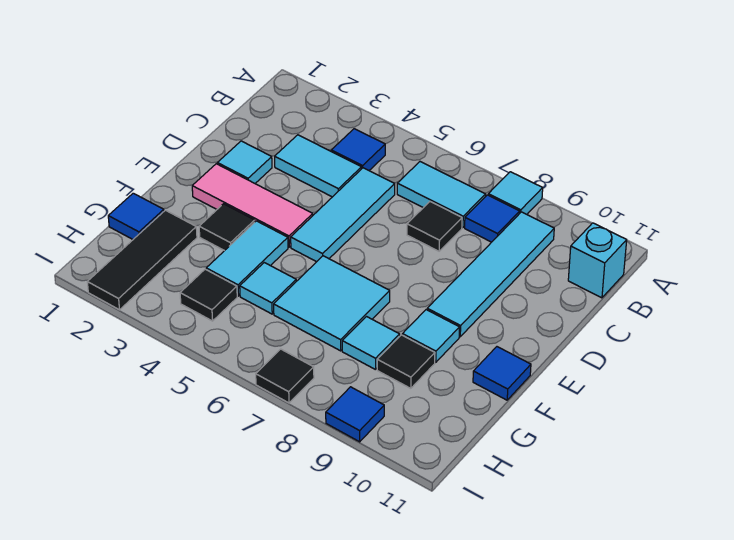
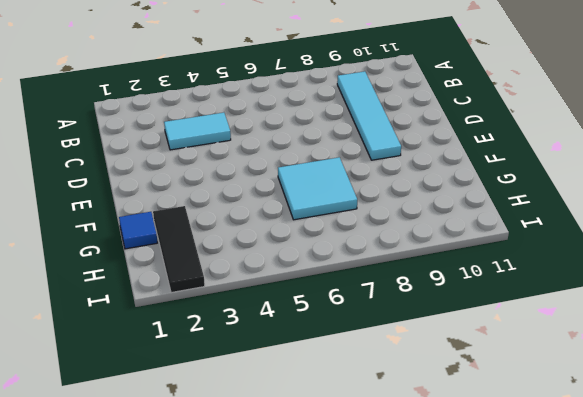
none -> cyan tile A8 level 1
none -> blue tile B4 level 1
none -> cyan tile B6:B7 level 1

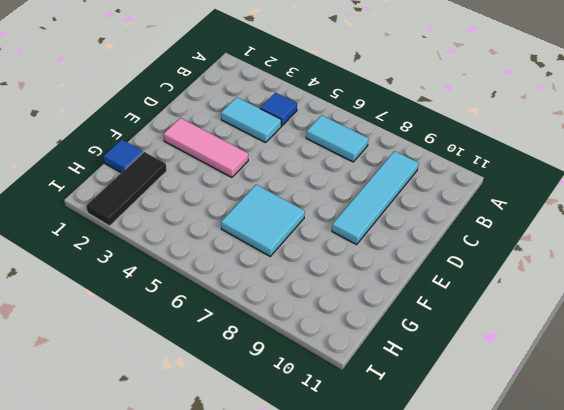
none -> cyan tile A8 level 1
none -> blue tile B8 level 1
none -> cyan brick B11 level 1

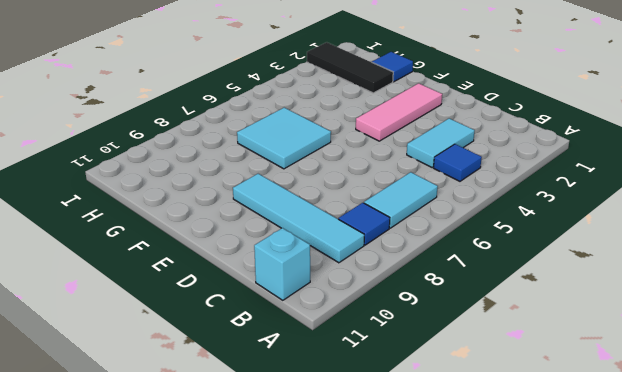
none -> cyan tile A8 level 1
none -> cyan tile C5:E5 level 1
none -> black tile C7 level 1

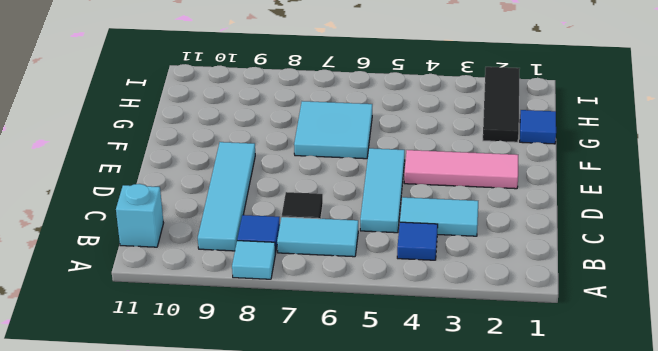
none -> cyan tile D2 level 1
none -> black tile F3 level 1
none -> cyan tile F4:G4 level 1

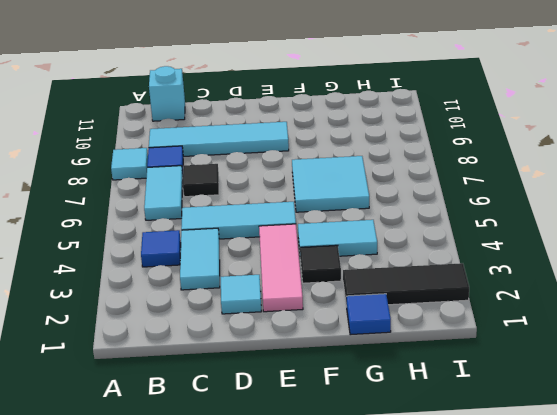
none -> cyan tile F9 level 1
none -> blue tile F11 level 1
none -> cyan tile G5 level 1

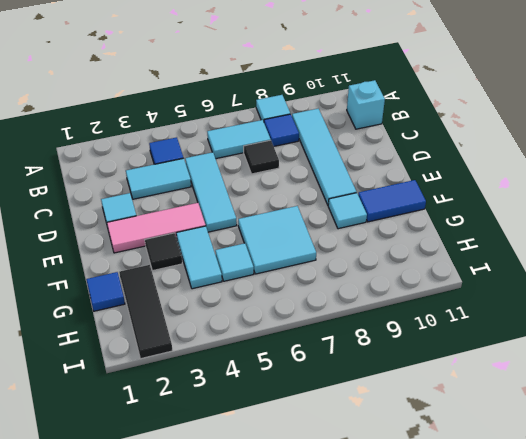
blue tile F10:F11 level 1 -> blue tile F11 level 1
none -> cyan tile G8 level 1
none -> black tile G9 level 1
none -> black tile H4 level 1

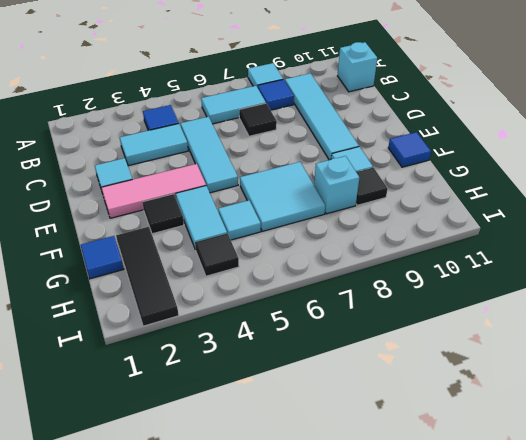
cyan brick G8 level 1 -> cyan tile G8 level 1
none -> black tile I7 level 1
none -> blue tile I9 level 1

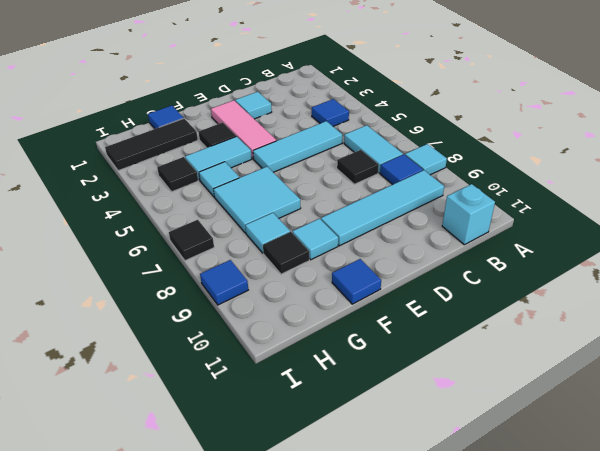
none -> cyan tile C3:C4 level 1

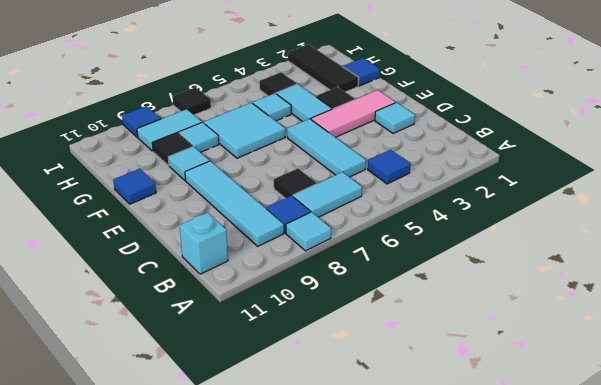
cyan tile H8:H9 level 1 -> cyan tile C3:C4 level 1

